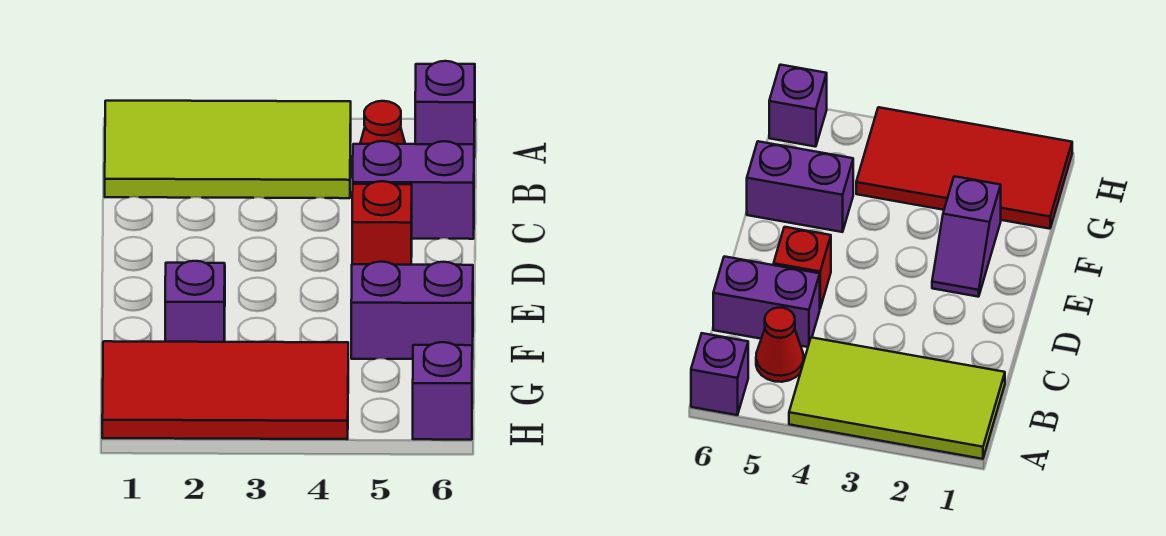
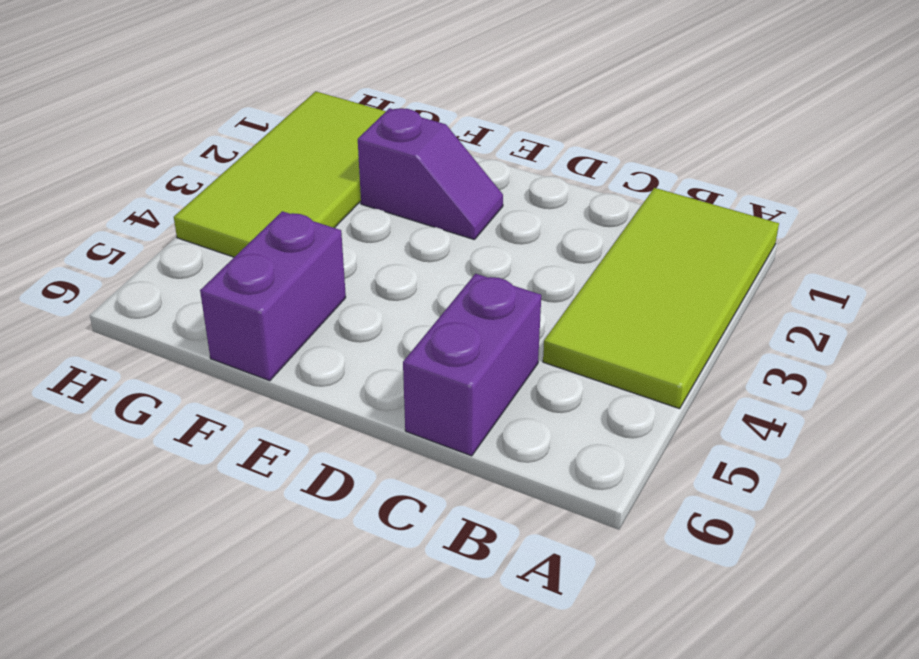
lime tile G1:H4 level 1 -> red tile G1:H4 level 1
none -> purple brick A6 level 1
none -> red cone B5 level 1

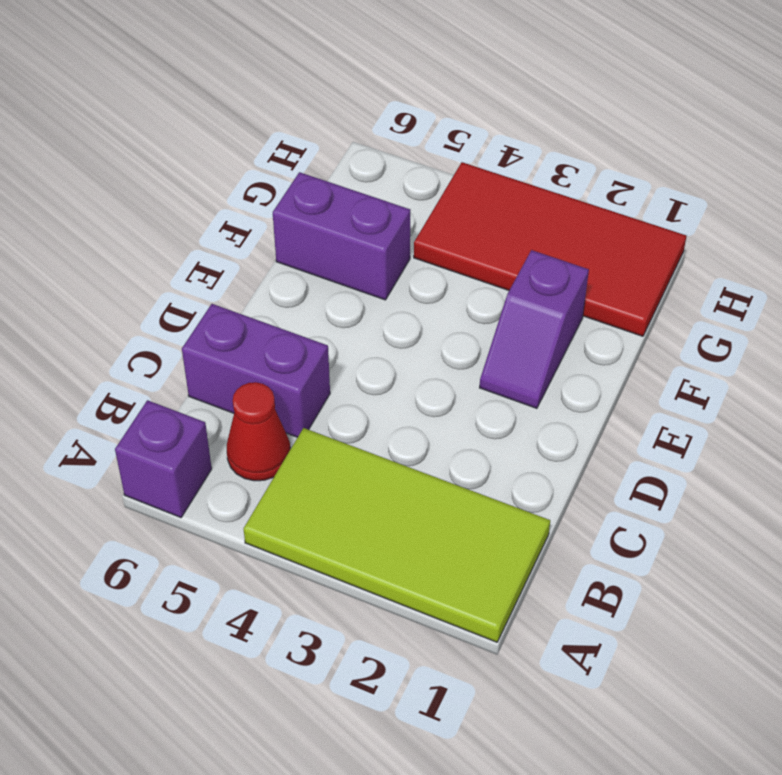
none -> red brick D5 level 1
none -> purple brick H6 level 1

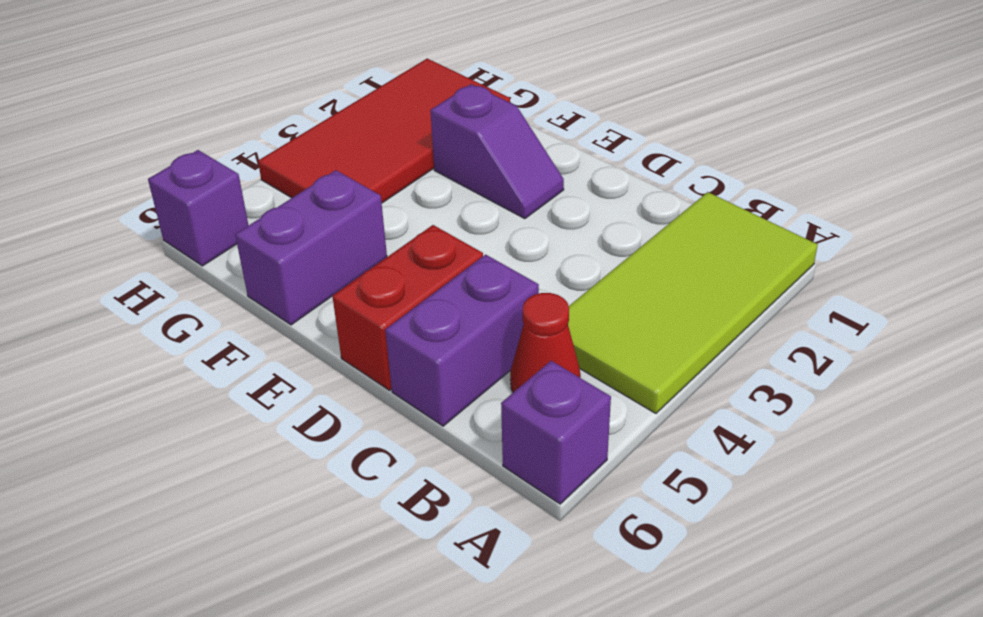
red brick D5:D6 level 1 -> red brick D5 level 1

